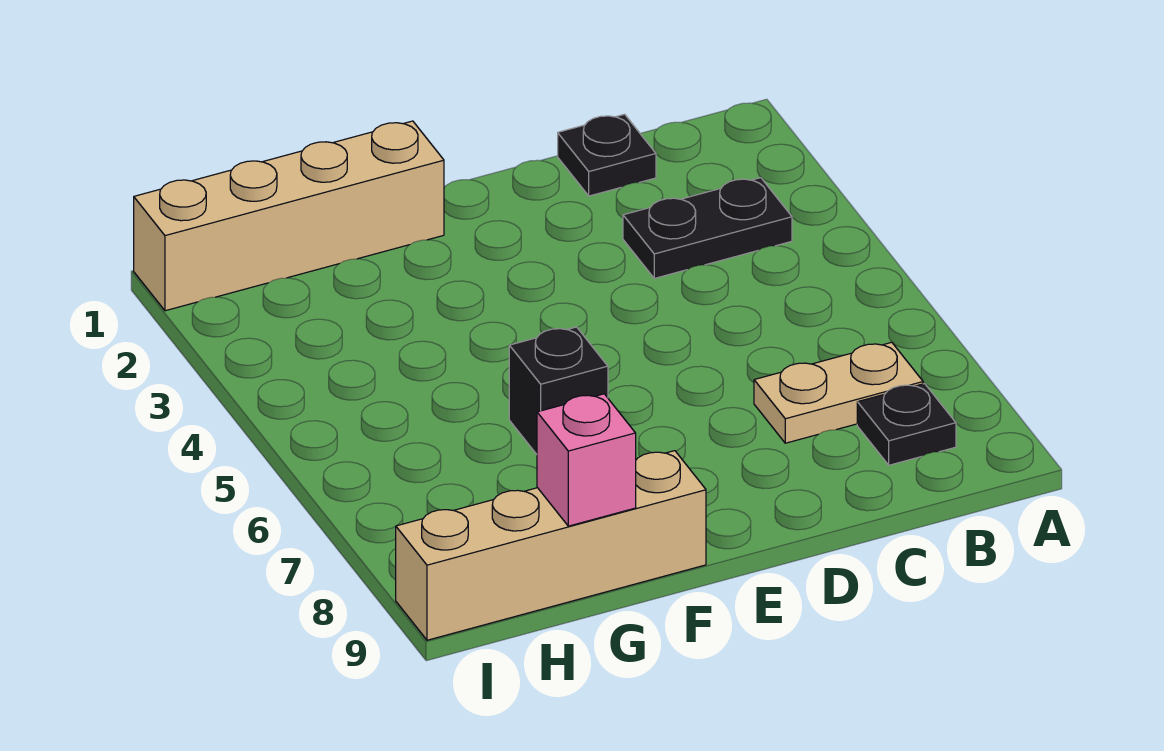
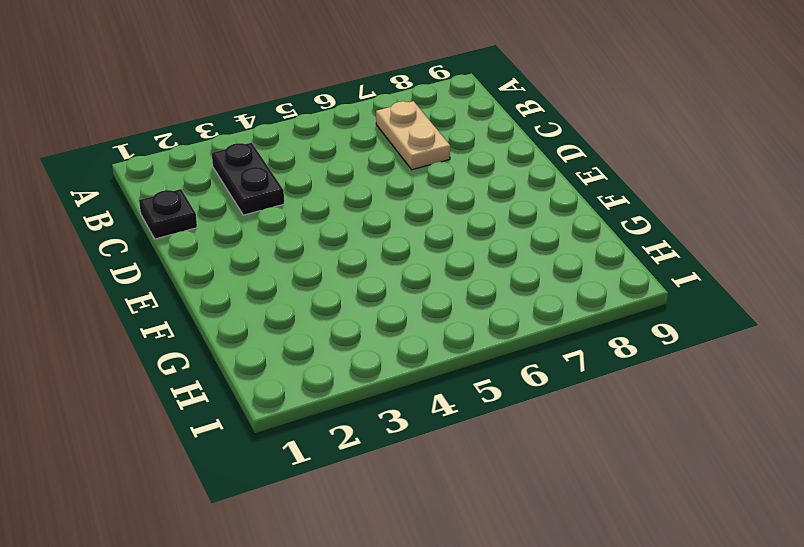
none -> black plate B8 level 1
none -> tan brick F1:I1 level 1

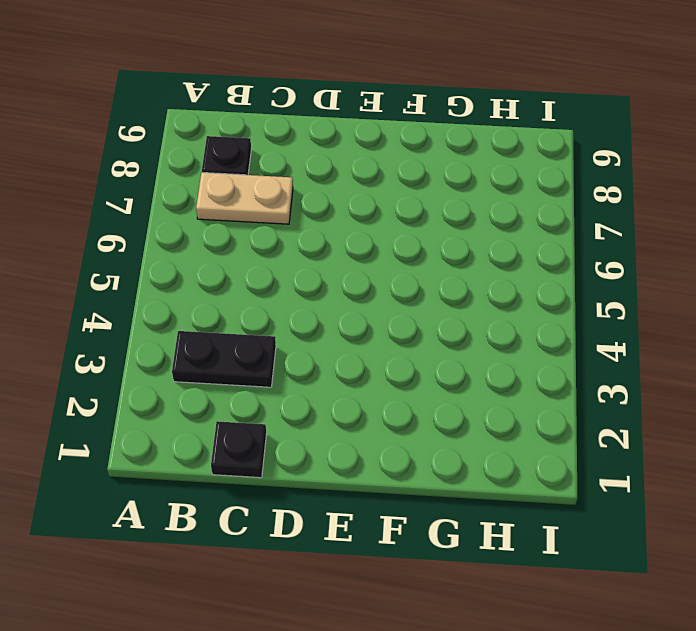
none -> tan brick F1:I1 level 1
none -> black brick F6 level 1

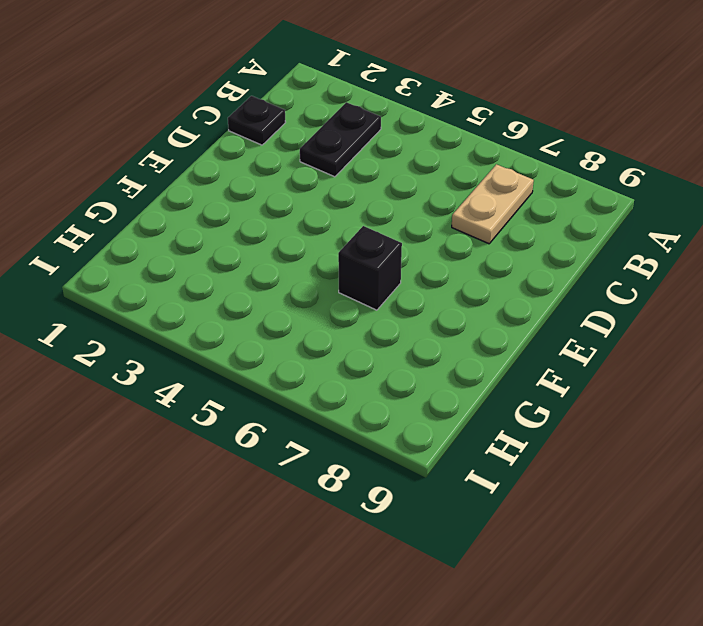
none -> black plate B8 level 1
none -> tan brick F1:I1 level 1

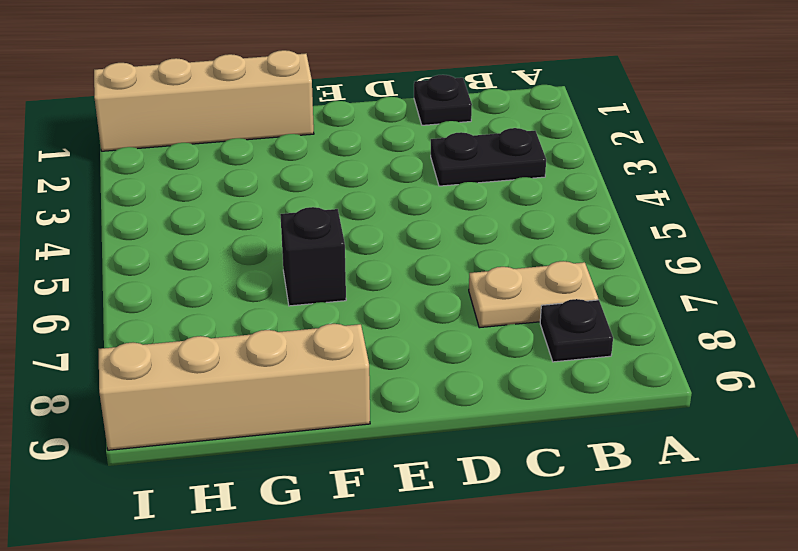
none -> pink brick G9 level 2

